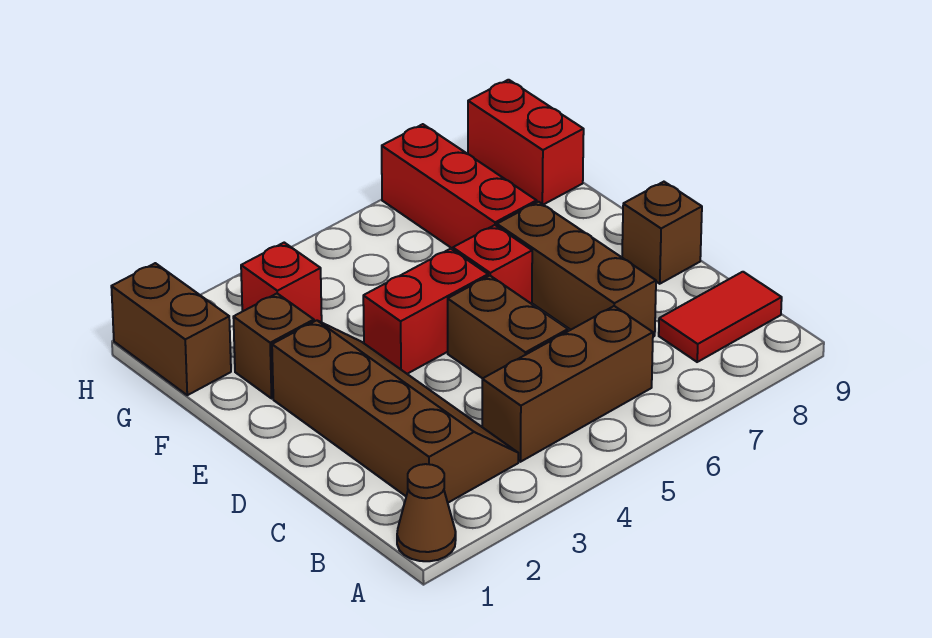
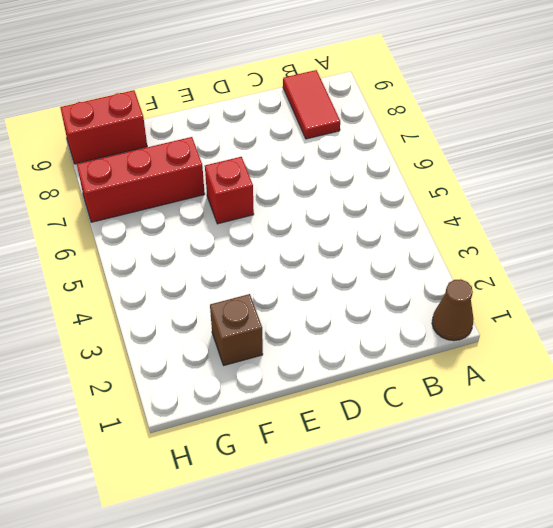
none -> brown slope B2:E3 level 1 top 2
none -> brown brick B4:B6 level 1
none -> brown brick C5:D5 level 1

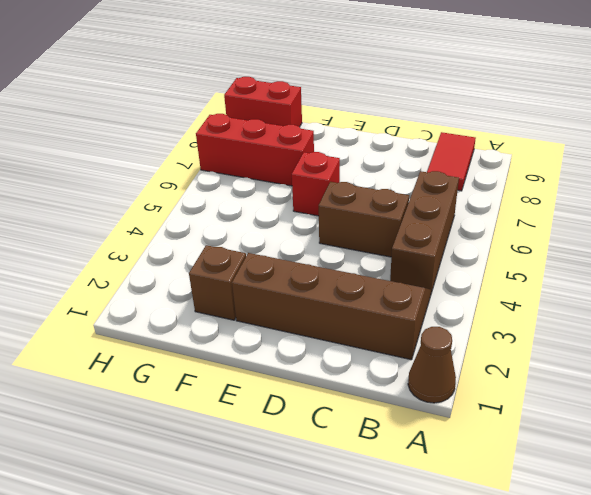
none -> brown brick C7:E7 level 1
none -> brown brick D9 level 1
none -> red brick E4:E5 level 1

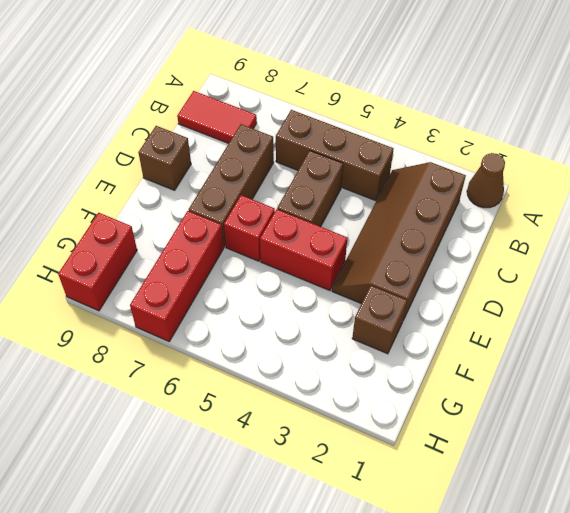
none -> brown brick G1:H1 level 1
none -> red brick G3 level 1

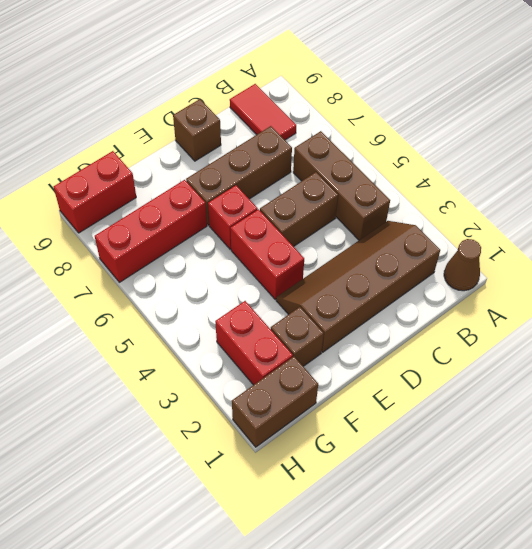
red brick G2:G3 level 1 -> red brick G3 level 1

